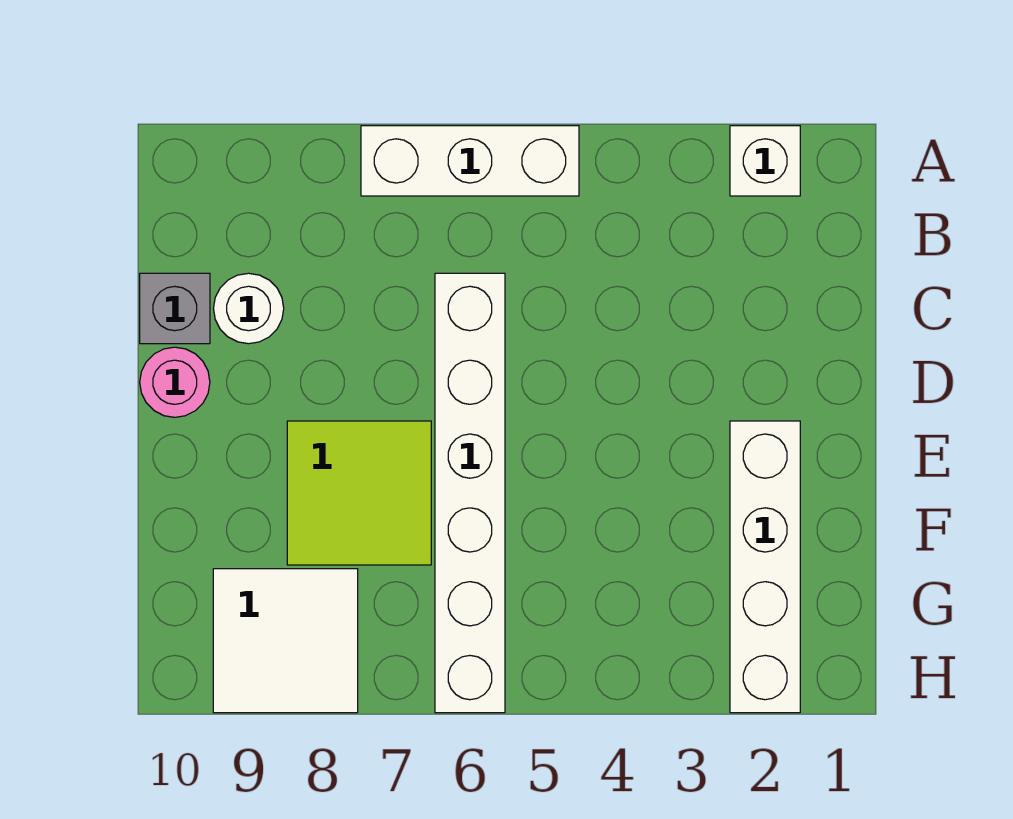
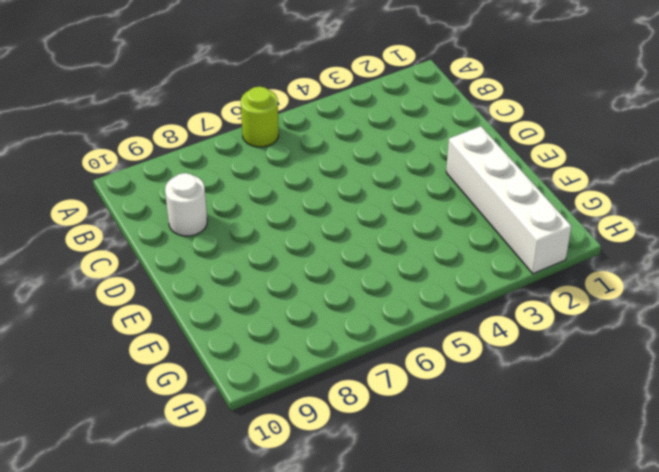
lime round brick A6 level 1 -> white brick A5:A7 level 1
none -> white brick A2 level 1
none -> white brick C6:H6 level 1

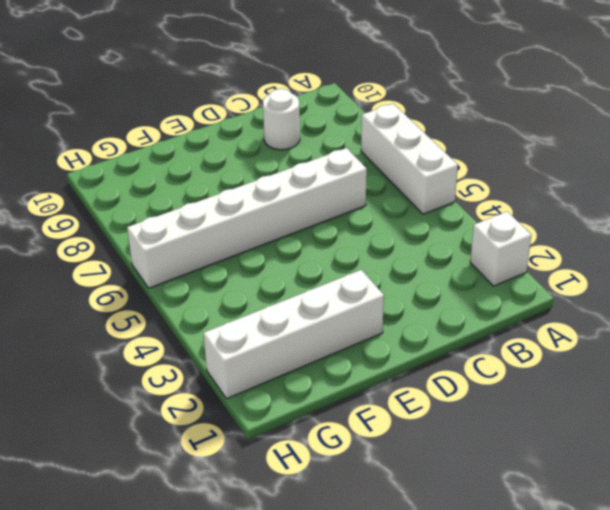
none -> grey brick C10 level 1
none -> pink round brick D10 level 1

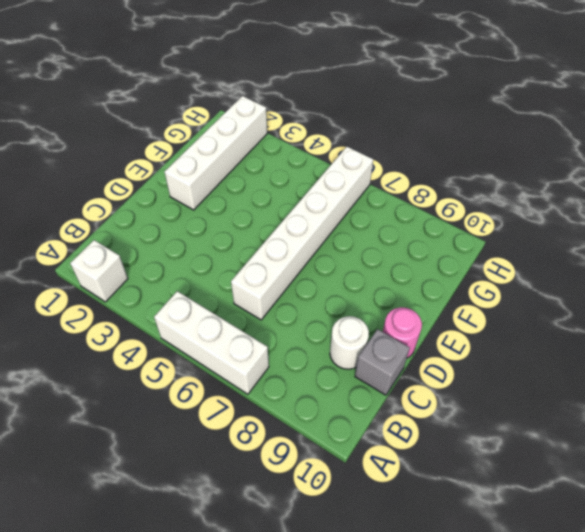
none -> lime tile E7:F8 level 1
none -> white tile G8:H9 level 1

